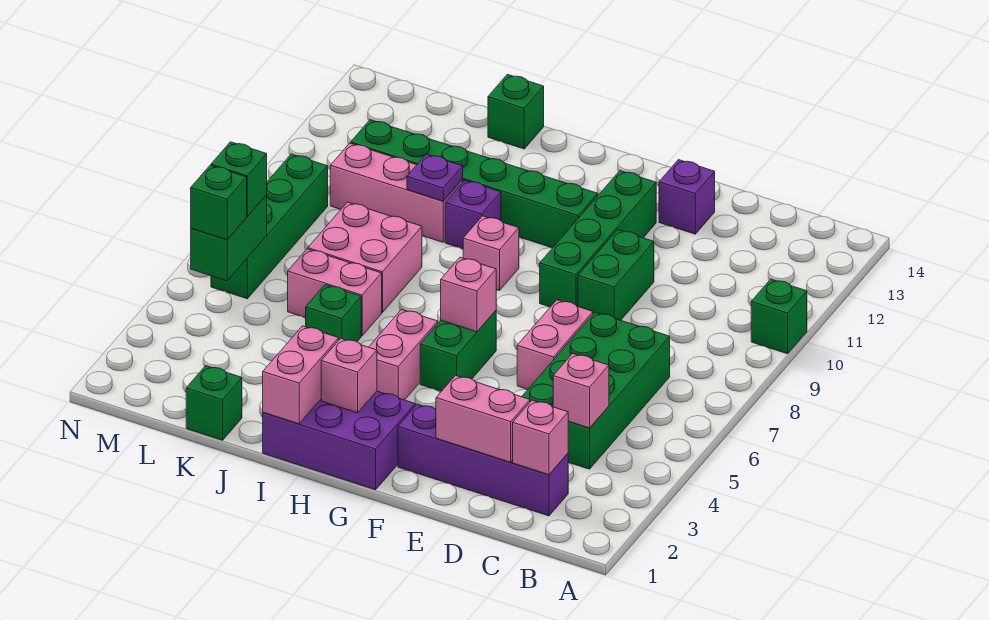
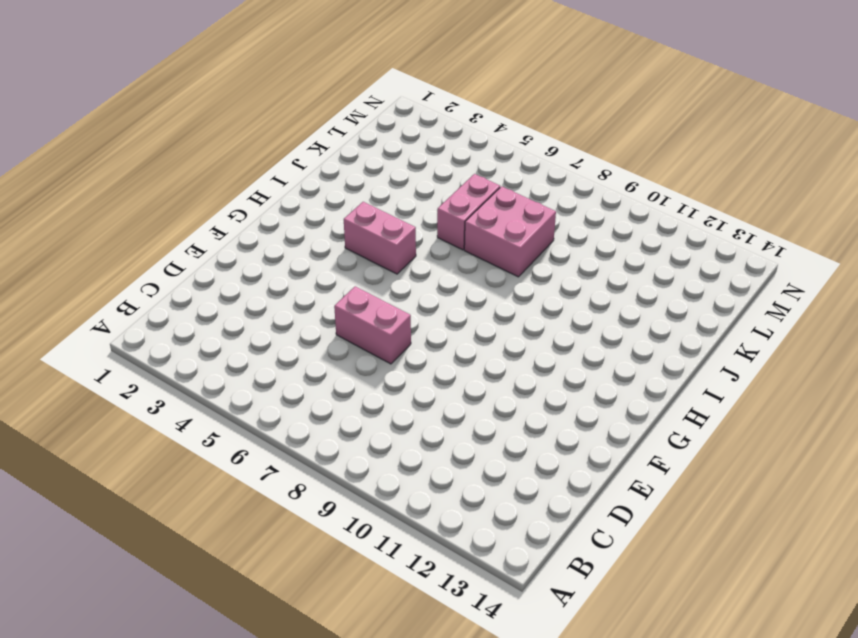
none -> green brick A10 level 1
none -> purple brick C2:F2 level 1
none -> green brick C4:D7 level 1
none -> green brick E9:E10 level 1

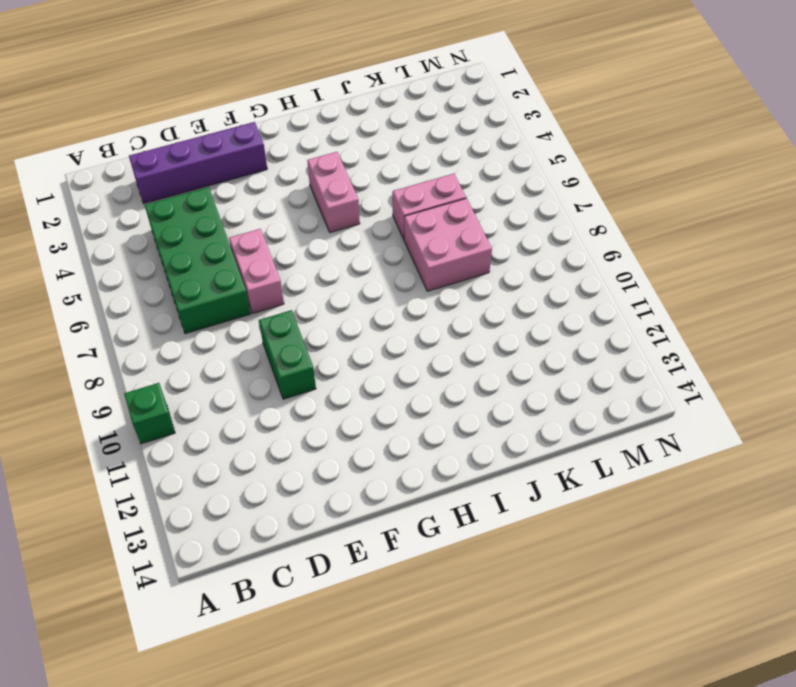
none -> purple brick E13 level 1
none -> green brick F9:F12 level 1
none -> purple brick G1:I2 level 1
none -> green brick G5:G6 level 1

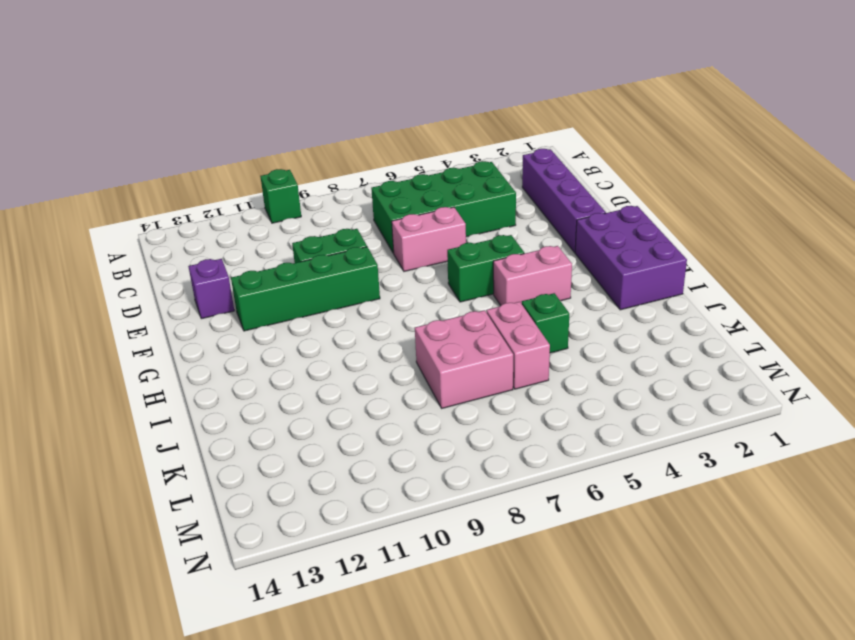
none -> green brick G11:L11 level 1
none -> pink brick H9 level 1
none -> purple brick I10 level 1
none -> pink brick J10:L10 level 1

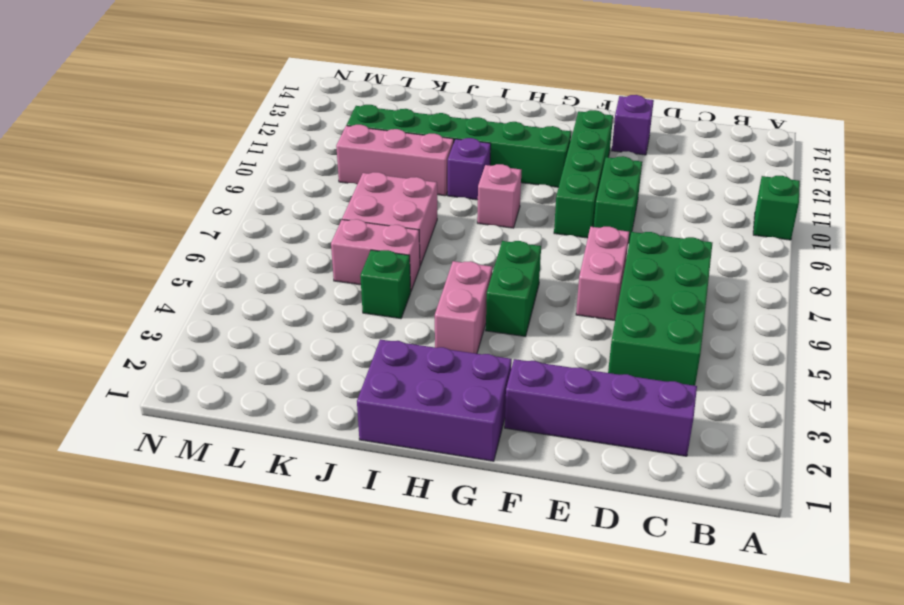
none -> green brick J14 level 1
none -> green brick K1 level 1
none -> green brick M6:M9 level 1
none -> pink brick C2 level 2

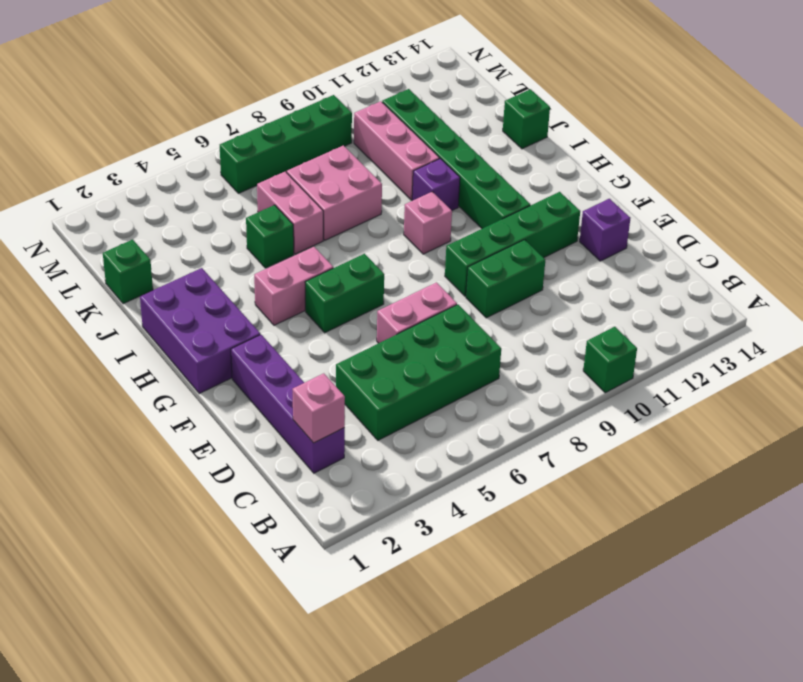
none -> pink brick C4 level 2
none -> pink brick D2:E2 level 2
none -> pink brick G6 level 2
none -> pink brick H2 level 2

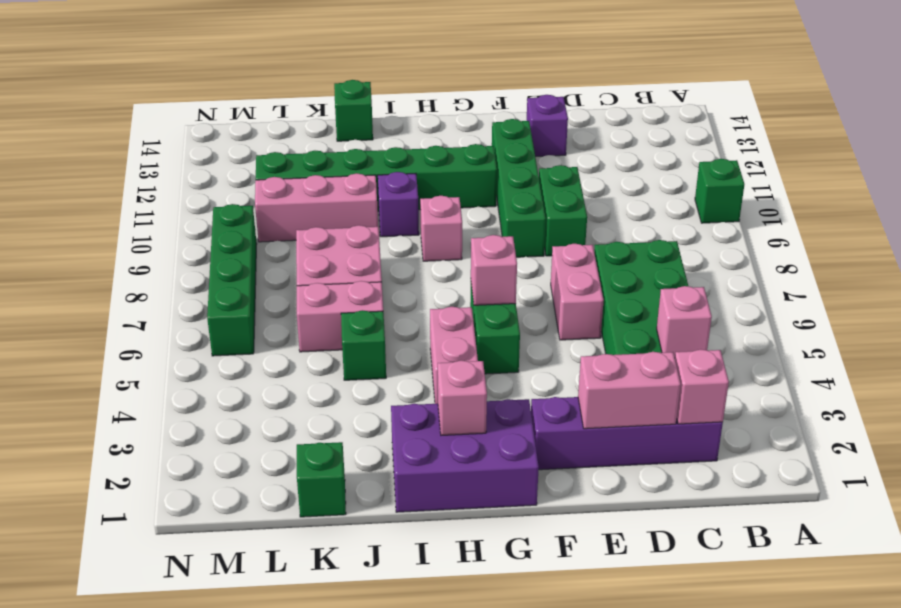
none -> pink brick I1:I2 level 2
none -> purple plate J10 level 2
none -> green brick M5:M6 level 2
none -> green brick M5 level 3

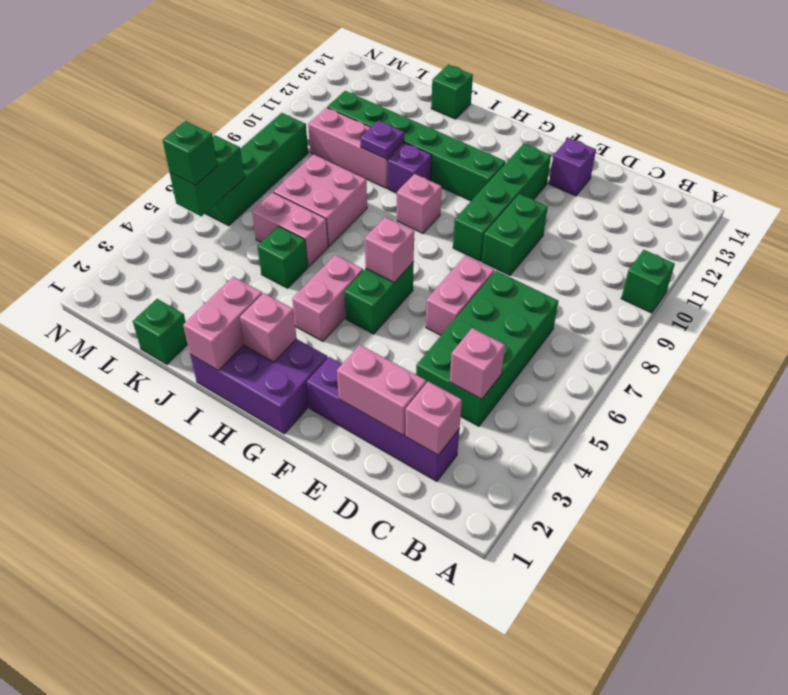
none -> green brick M6 level 3

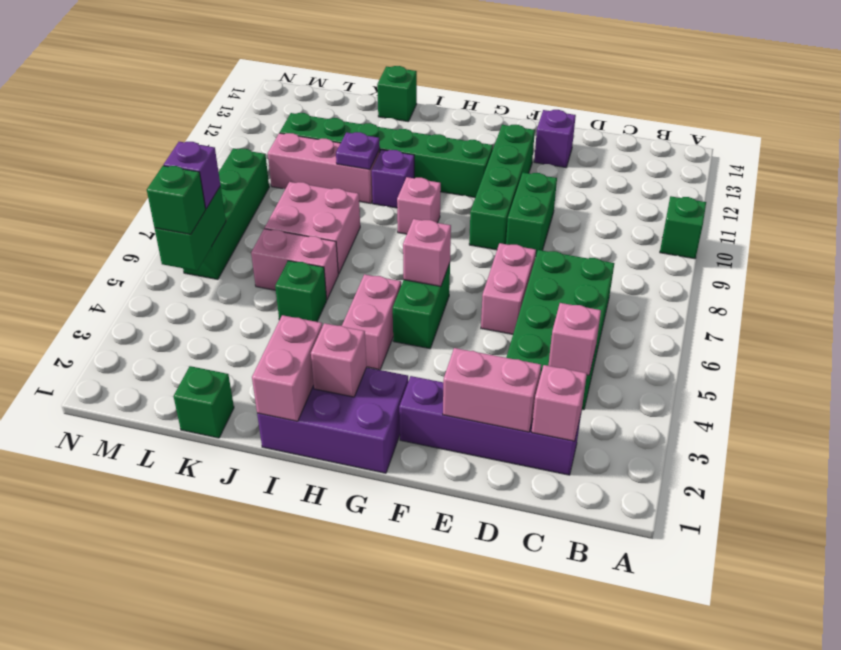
purple brick M6 level 3 -> green brick M6 level 3

